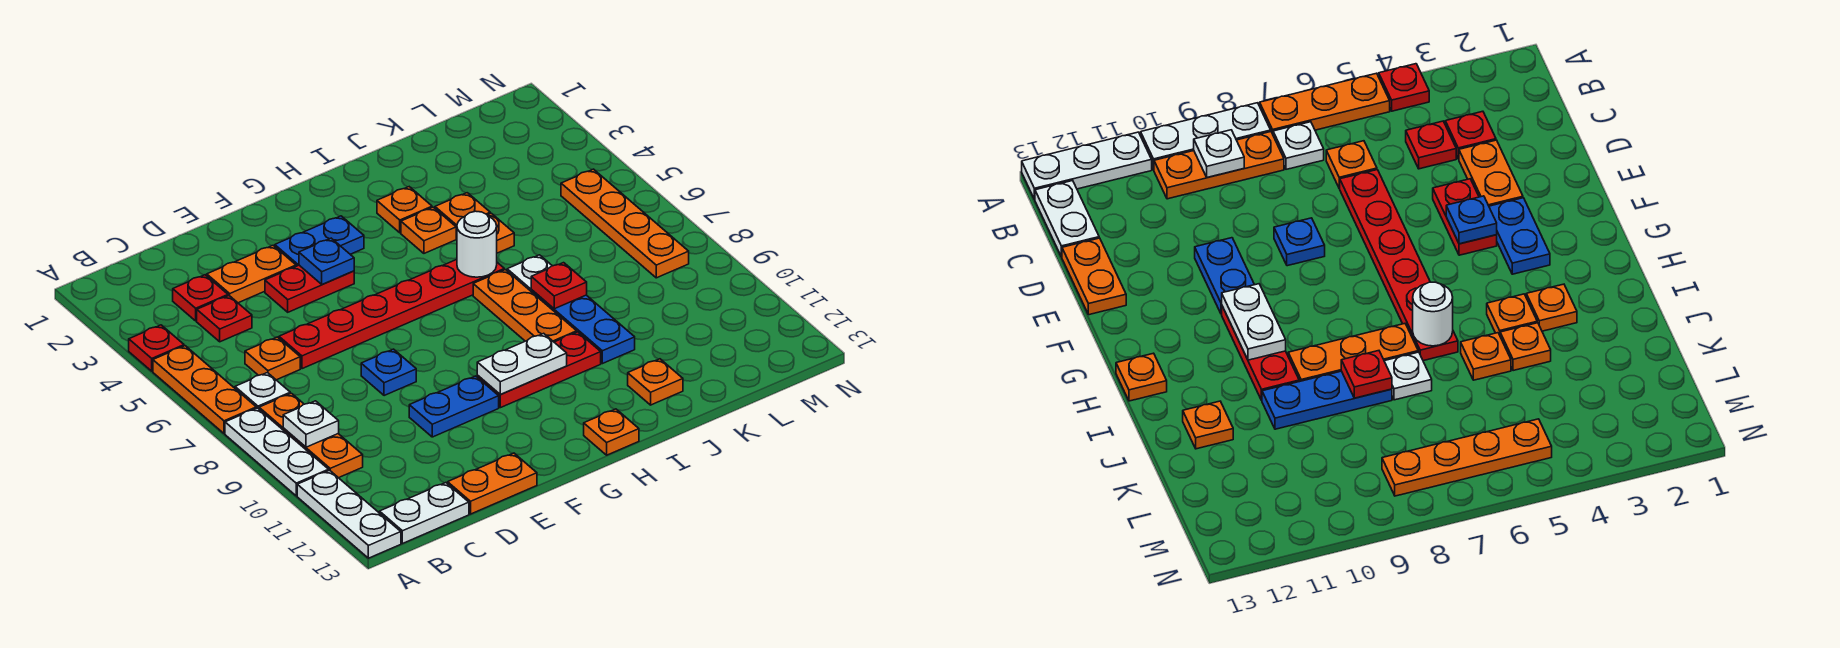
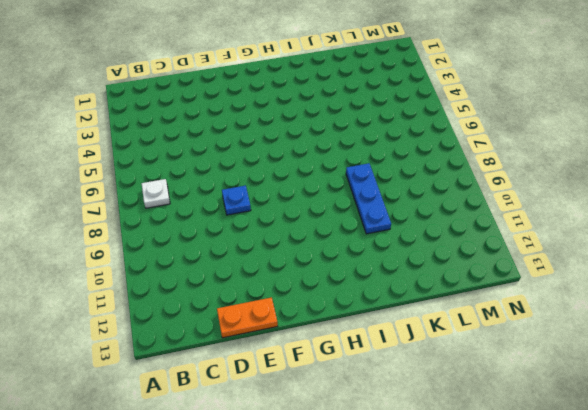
none -> red plate A4 level 1
none -> orange plate A5:A7 level 1
none -> white plate A8:A10 level 1
none -> white plate A11:A13 level 1

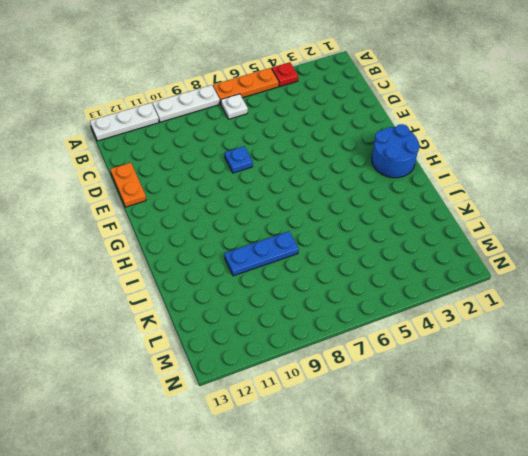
blue round brick G1:H2 level 1 -> none
none -> orange plate B8:B10 level 1
none -> white plate B13:C13 level 1
none -> red plate C3 level 1
none -> red plate C4 level 1

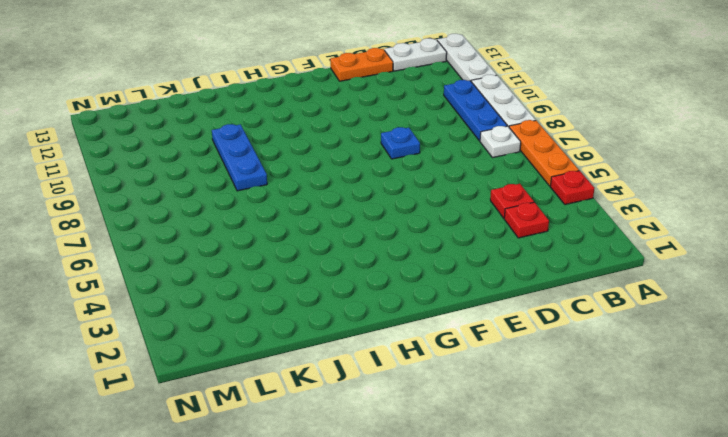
blue plate B8:B10 level 1 -> orange plate B8:B10 level 1
none -> orange plate C6 level 1
none -> orange plate D3:E3 level 1
none -> red plate D6:I6 level 1
none -> red plate E4:F4 level 1

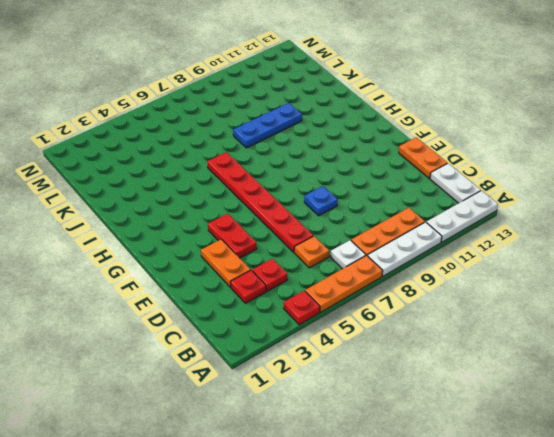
none -> blue plate E10:F10 level 1
none -> blue plate F3:G3 level 1
none -> red plate G10:I10 level 1
none -> orange plate H13 level 1

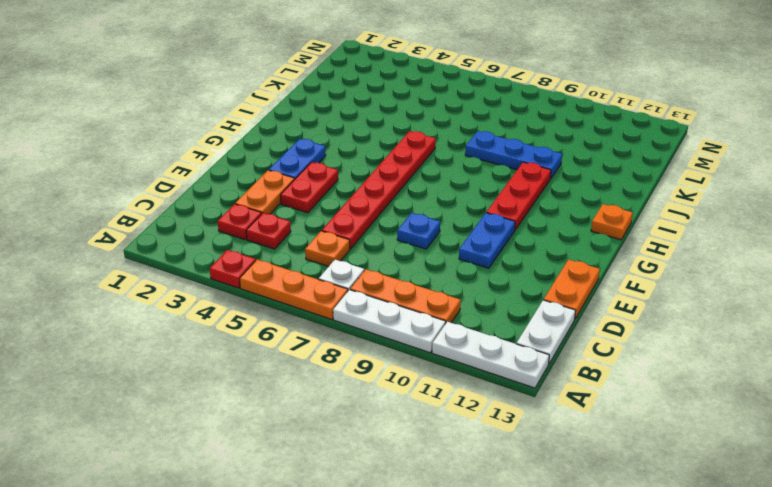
none -> orange plate I3 level 1
none -> orange plate I4 level 1
none -> orange plate I7:I9 level 1
none -> orange plate J4 level 1

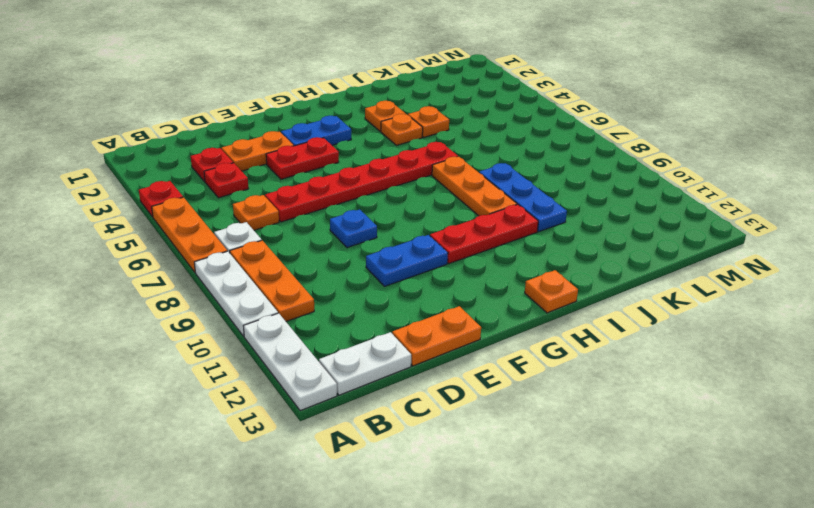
none -> orange plate J5 level 1
none -> white plate J7 level 1
none -> orange plate J12 level 1
none -> orange plate M5:M8 level 1

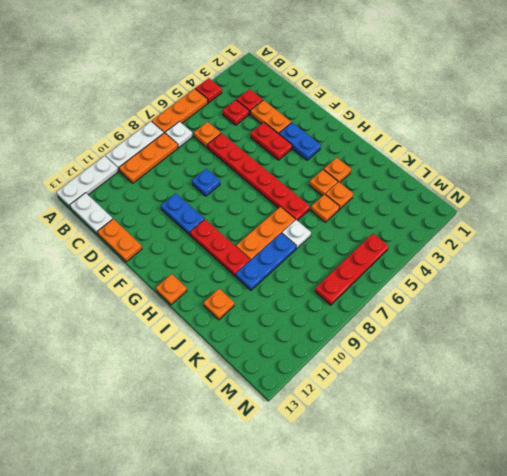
red plate M5:M8 level 1 -> orange plate M5:M8 level 1
none -> white plate B9 level 2
none -> blue plate F4 level 2
none -> white plate G10:H10 level 2
none -> white round brick I6 level 2

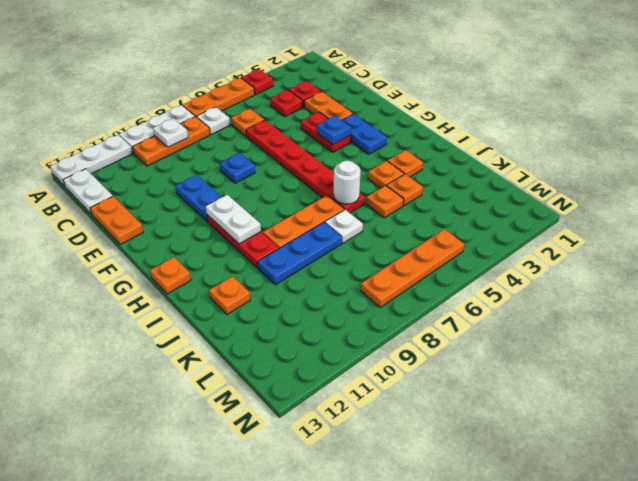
none -> red plate J8 level 2

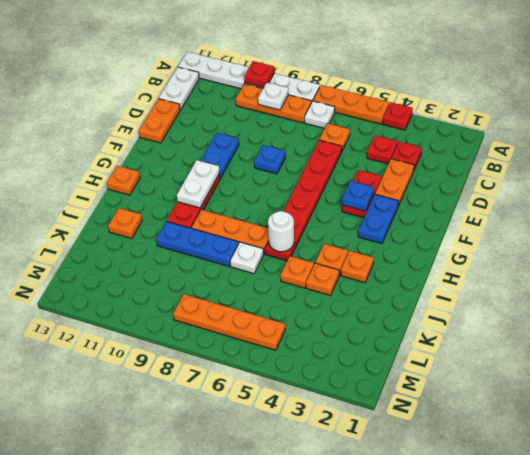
red plate A10 level 2 -> red plate J8 level 2

